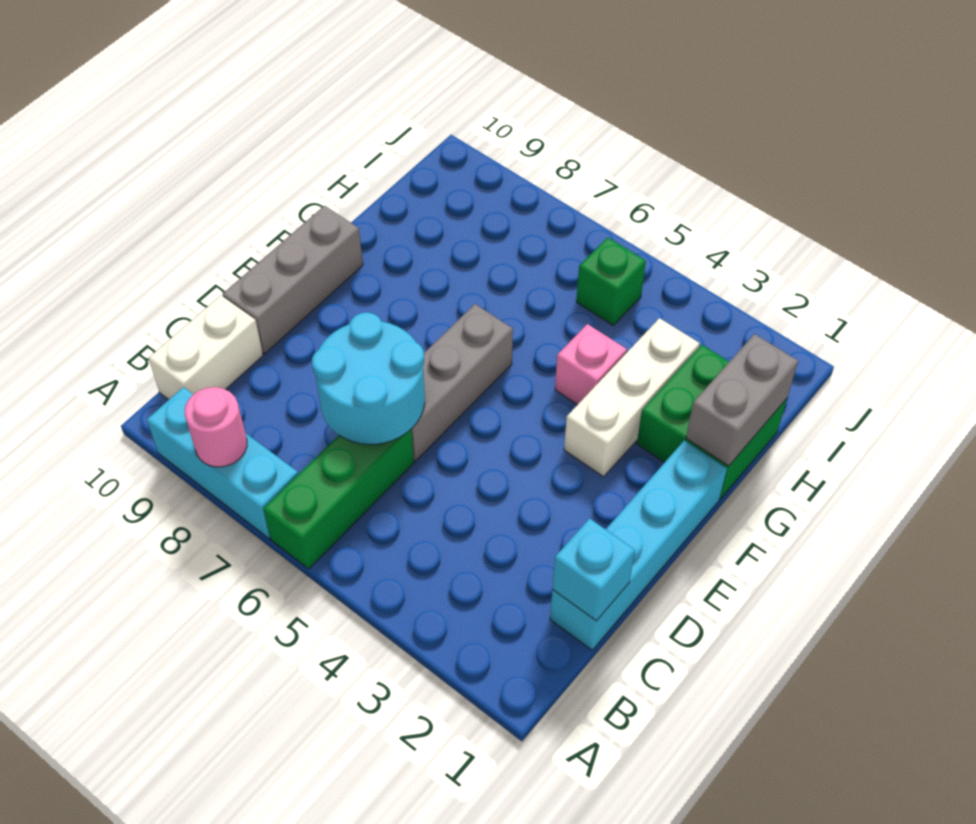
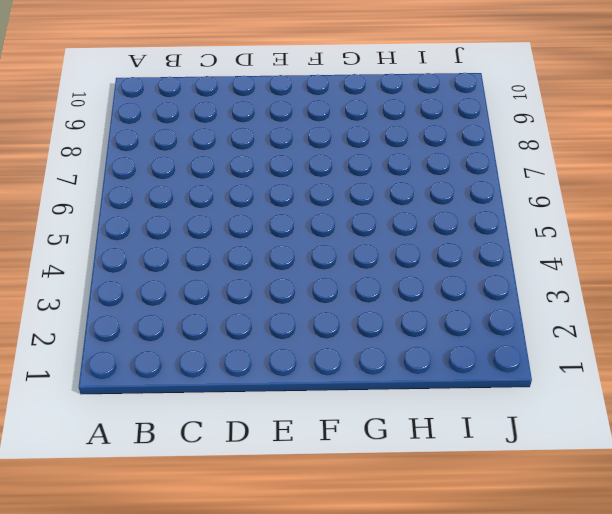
none -> green brick A6:C6 level 1
none -> cyan brick A7:A9 level 1
none -> white brick B10:C10 level 1

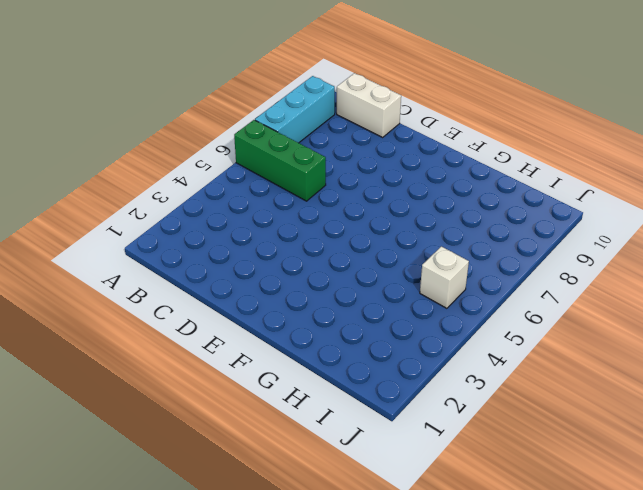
white brick I5 level 1 -> green brick I5 level 1
none -> cyan brick C1:F1 level 1
none -> grey brick D6:F6 level 1
none -> grey brick D10:F10 level 1

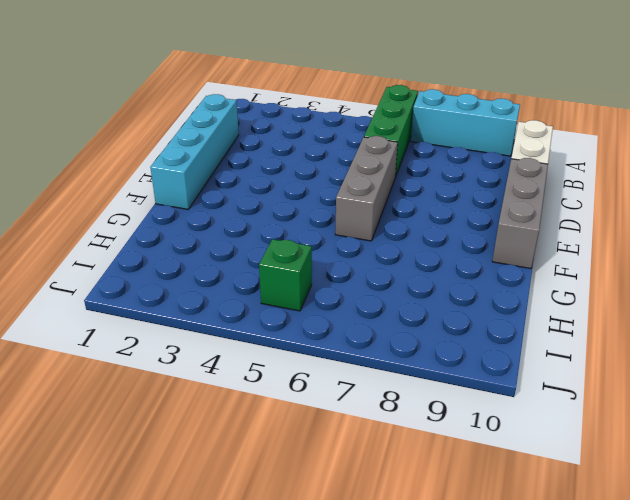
none -> white brick F3:H3 level 1
none -> green brick G1:H2 level 1
none -> pink brick G4 level 1

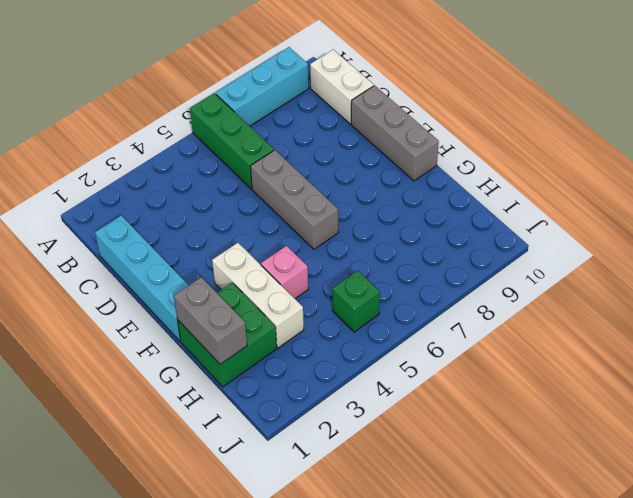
none -> pink round brick A8 level 2
none -> cyan brick C1 level 2
none -> cyan round brick C6:D7 level 2

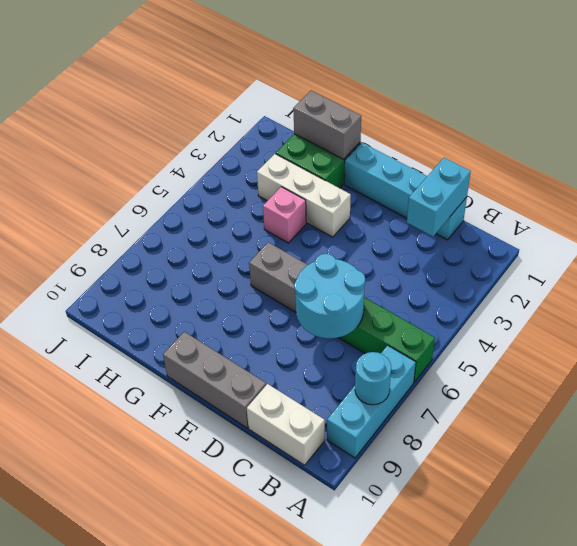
cyan round brick A8 level 2 -> pink round brick A8 level 2
cyan brick C1:C2 level 2 -> cyan brick C1 level 2
none -> green brick I5 level 1

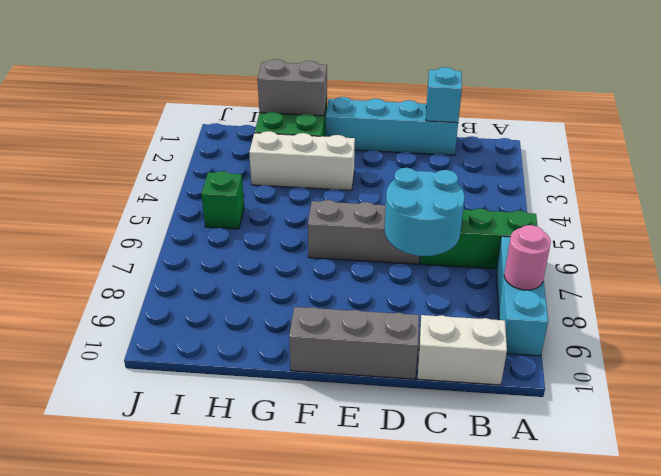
none -> pink brick G4 level 1

